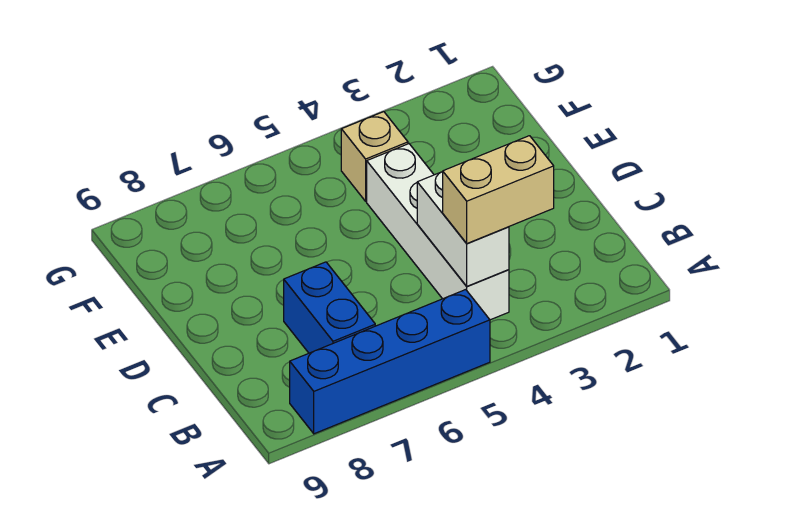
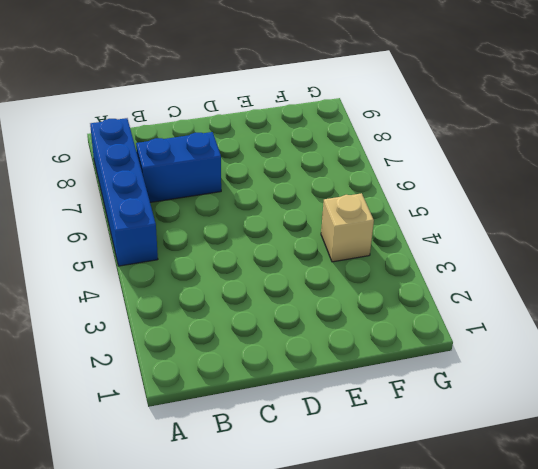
none -> white brick B4:E4 level 1
none -> white brick B4:C4 level 2

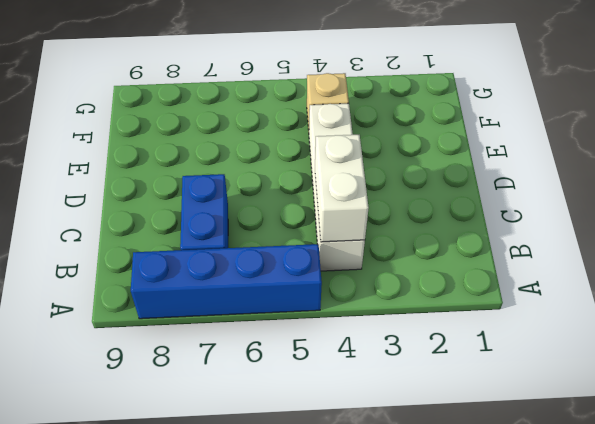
none -> tan brick B3:B4 level 3

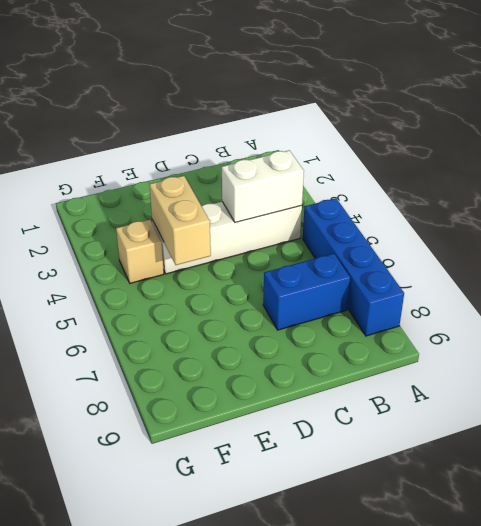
tan brick E4:E5 level 2 -> tan brick B3:B4 level 3

